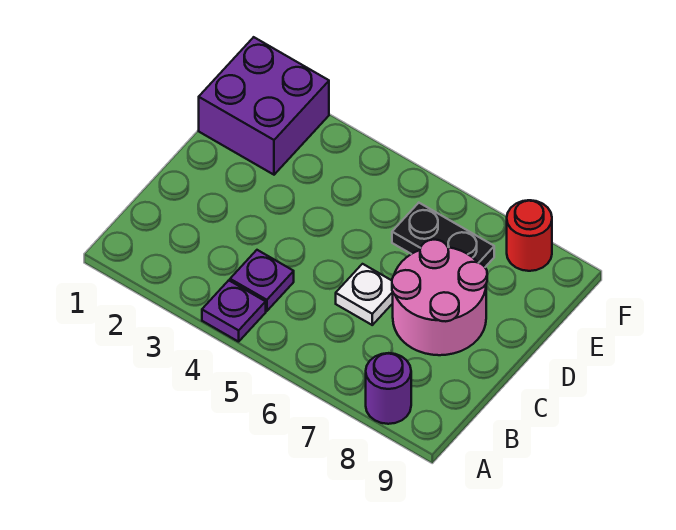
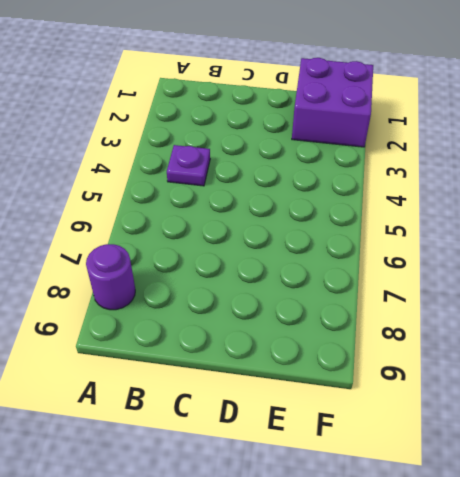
none -> purple plate A4 level 1
none -> white plate C6 level 1

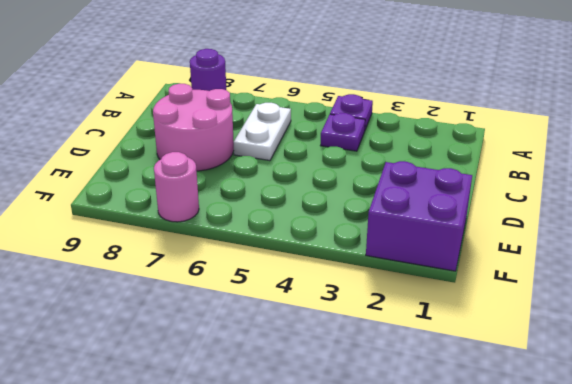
white plate B6:C6 level 1 -> white plate C6 level 1
pink round brick F7 level 1 -> none
none -> black plate E6:E7 level 1
none -> red round brick F8 level 1

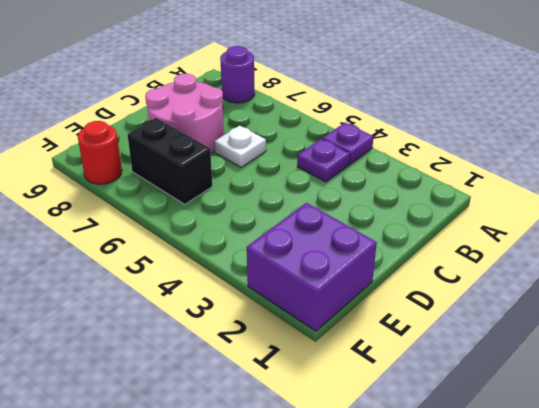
black brick E6:E7 level 1 -> black plate E6:E7 level 1

